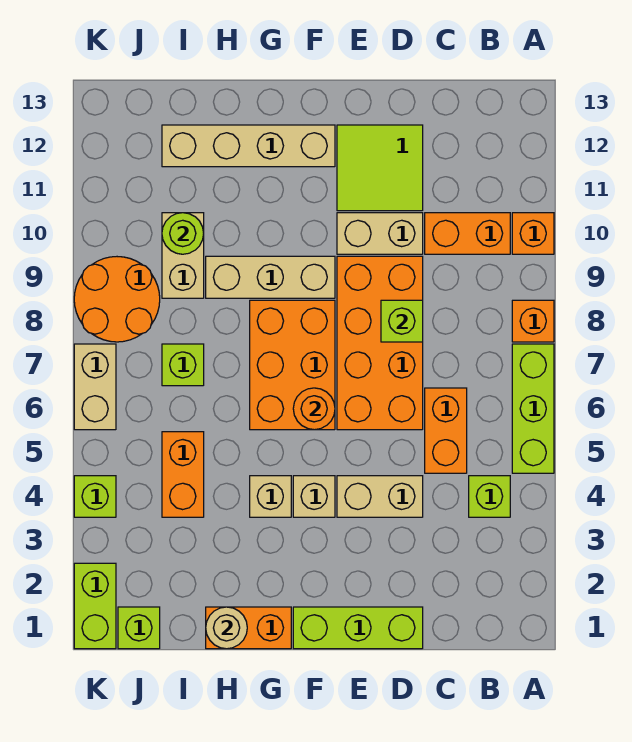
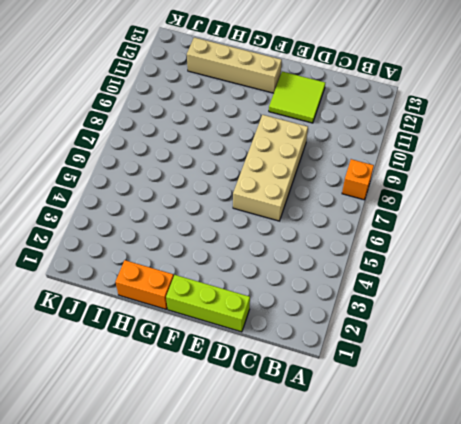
tan brick D6:E9 level 1 -> orange brick D6:E9 level 1
none -> lime brick A5:A7 level 1
none -> orange brick A10 level 1
none -> lime brick B4 level 1

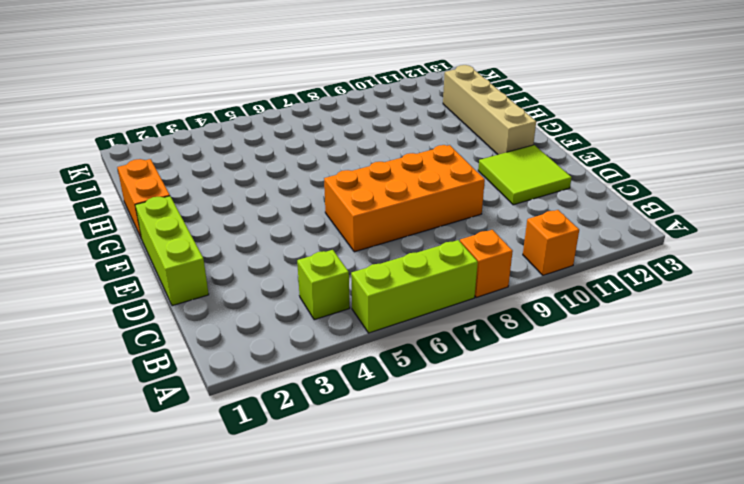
none -> orange brick B10:C10 level 1
none -> orange brick C5:C6 level 1
none -> tan brick D4:E4 level 1

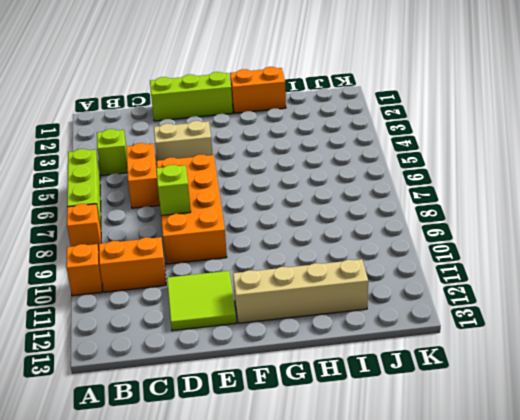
none -> tan brick D10:E10 level 1
none -> tan brick F4 level 1
none -> orange brick F6:G8 level 1

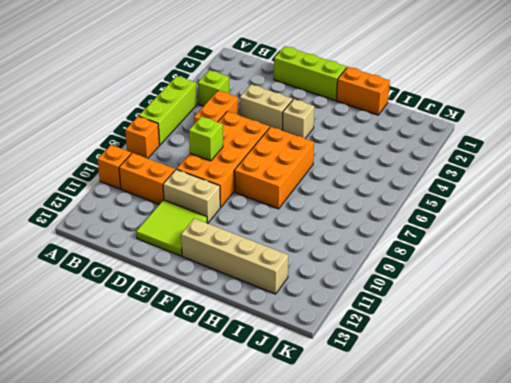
none -> tan brick F9:H9 level 1
none -> tan brick G4 level 1
none -> orange brick I4:I5 level 1

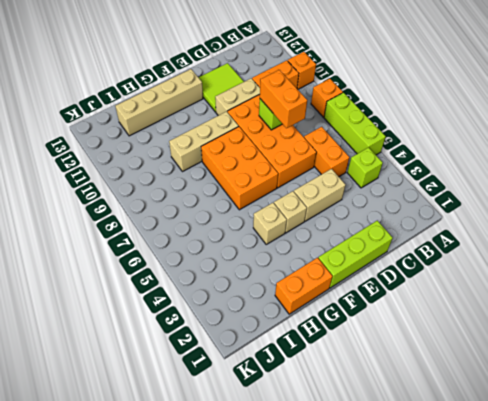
orange brick D7:D8 level 3 -> orange brick I4:I5 level 1
none -> lime brick I7 level 1
none -> tan brick I9:I10 level 1
none -> lime brick J1 level 1

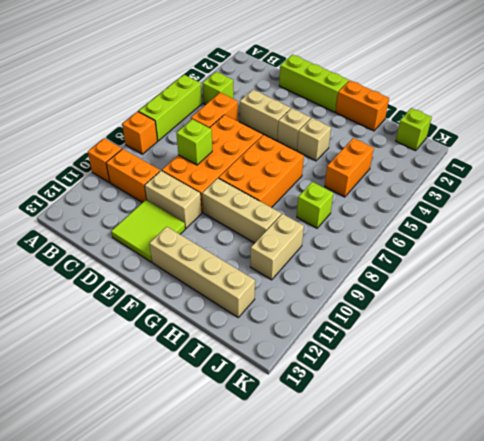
none -> orange round brick J8:K9 level 1
none -> lime brick K1:K2 level 1
none -> lime brick K4 level 1

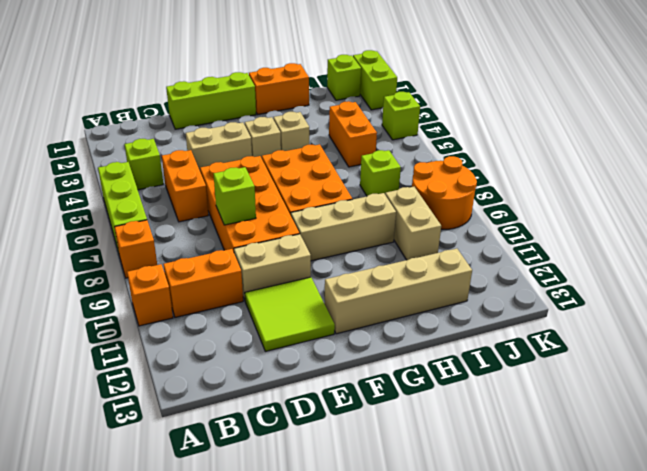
none -> tan brick K6:K7 level 1
none -> orange round brick F6 level 2
none -> tan round brick H1 level 2

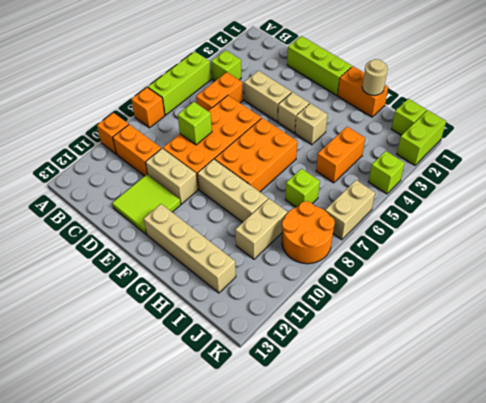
none -> orange round brick F6 level 2
none -> lime round brick I10 level 2

